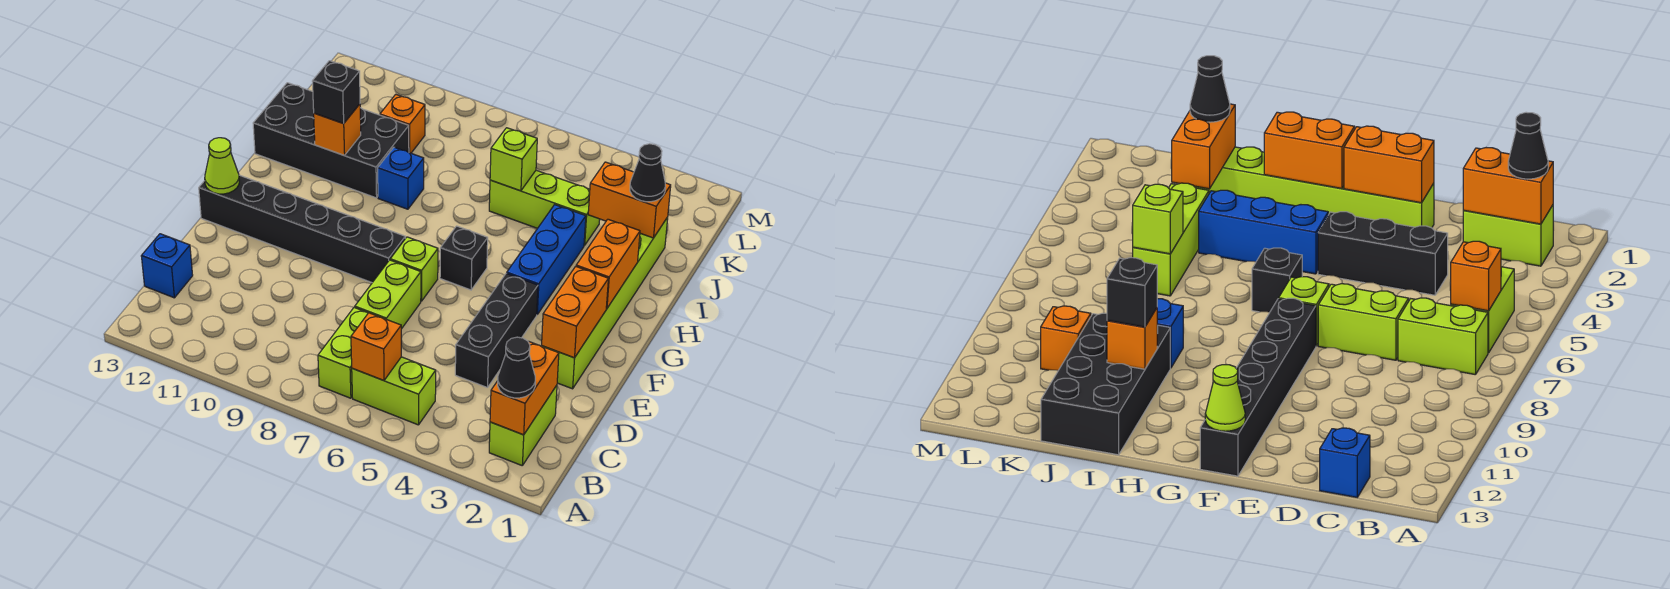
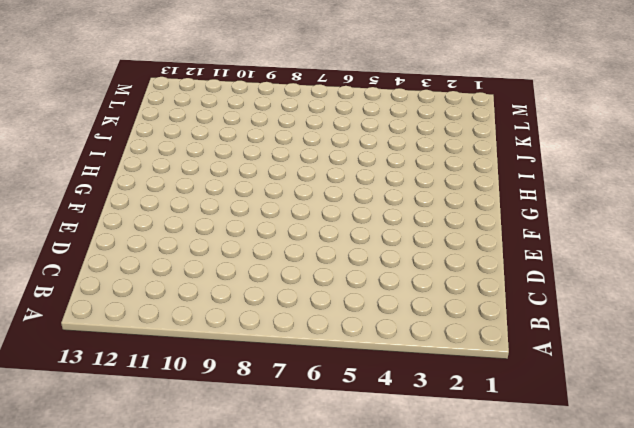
none -> lime brick B2:C2 level 1
none -> lime brick B5:B6 level 1
none -> lime brick B7:C7 level 1

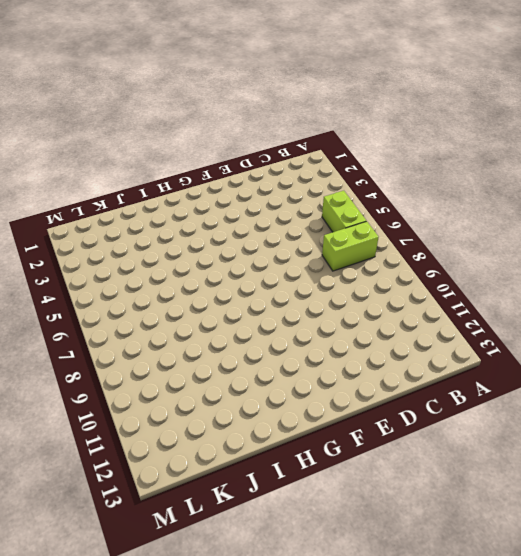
none -> lime brick B2:C2 level 1
none -> blue brick C13 level 1
none -> black brick D4:F4 level 1

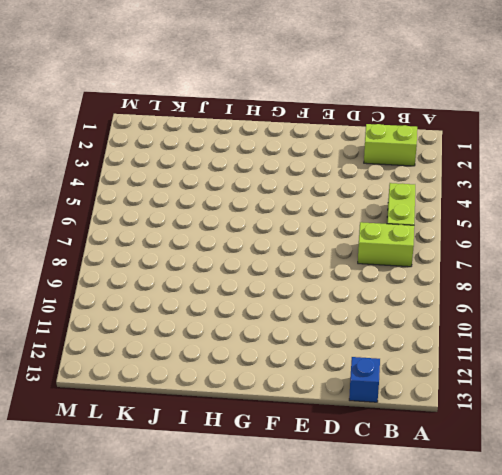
none -> black brick D4:F4 level 1
none -> lime brick D7:E7 level 1
none -> lime brick E2:J2 level 1

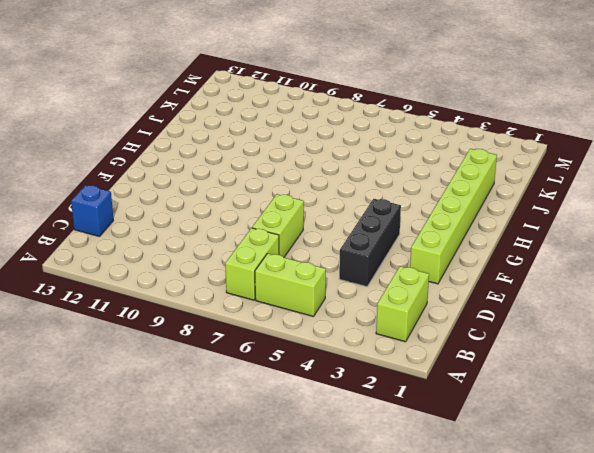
none -> lime brick F7 level 1
none -> black brick F8:F13 level 1
none -> blue brick G4:I4 level 1

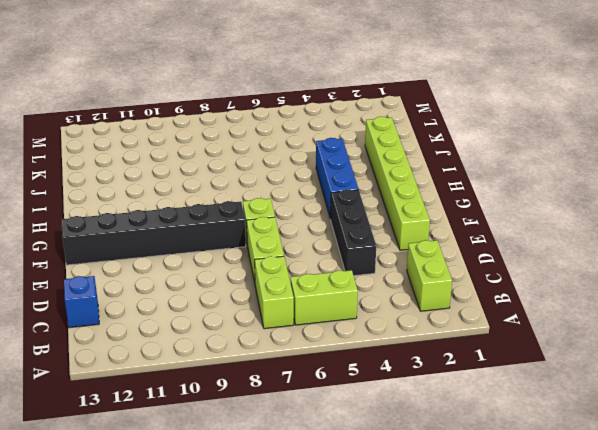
none -> black brick G6 level 1
none -> blue brick I9 level 1
none -> black brick I10:J13 level 1

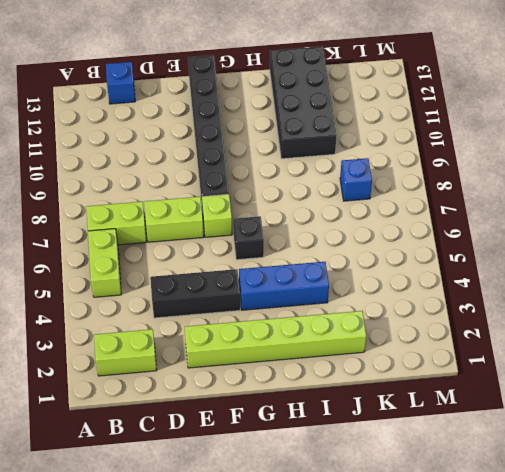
blue brick K8 level 1 -> blue brick I9 level 1
none -> lime brick J4:J6 level 1
none -> orange brick K10 level 1
none -> orange brick B2:C2 level 2

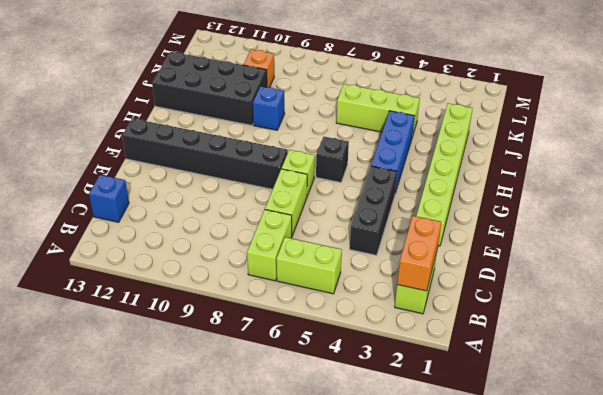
none -> orange brick B6 level 2
none -> orange brick E2:F2 level 2
none -> lime cone F13 level 2

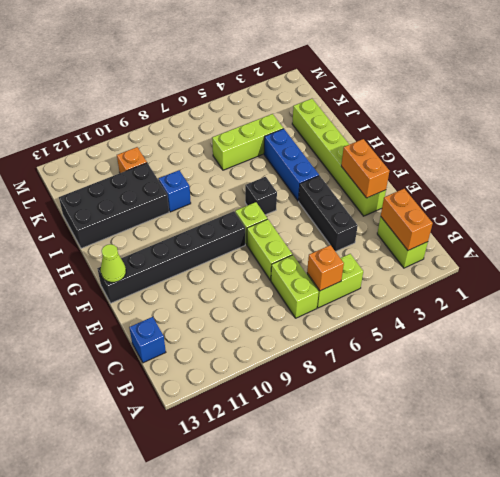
none -> orange brick G2:H2 level 2
none -> orange brick I11 level 2
none -> orange brick J2:J3 level 2

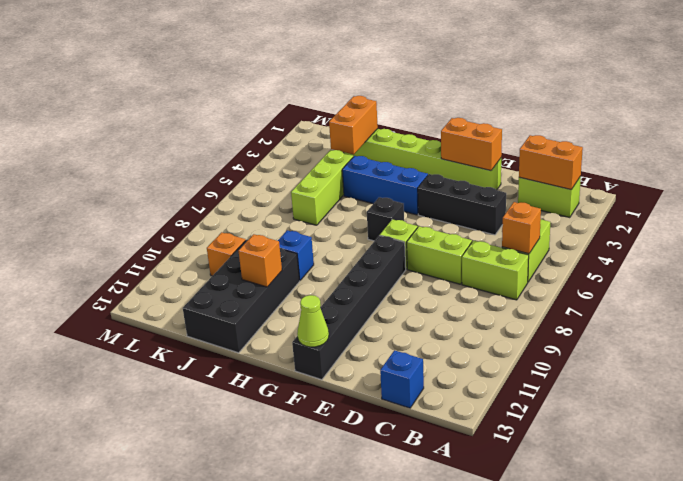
none -> orange brick G2:H2 level 2
none -> lime brick J6 level 2
none -> black cone B2 level 3

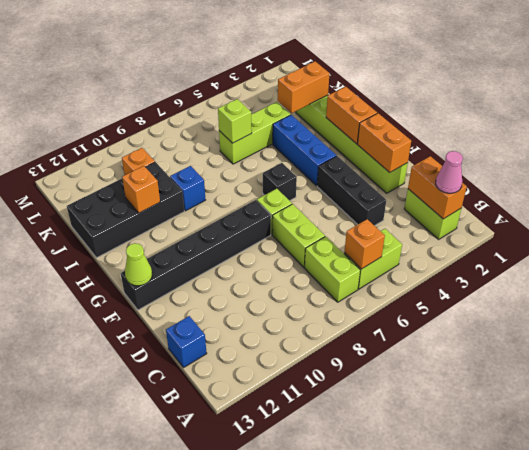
pink cone B2 level 3 -> black cone B2 level 3
none -> black brick I11 level 3
none -> black cone J2 level 3

